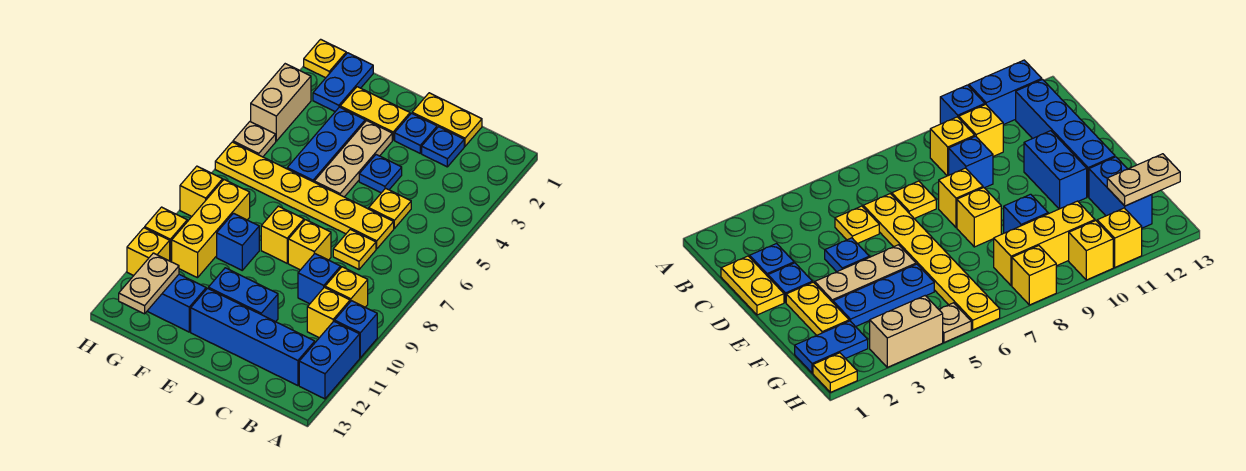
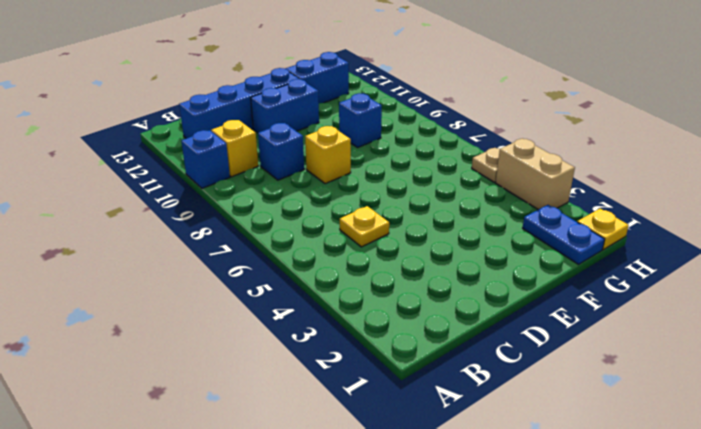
none -> blue brick A11:A12 level 1
none -> yellow brick B9 level 1
none -> yellow plate C1:D1 level 1
none -> blue plate C2 level 1

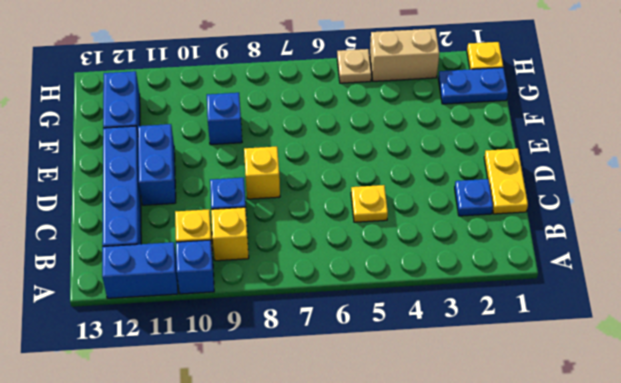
none -> yellow plate C6:H6 level 1
none -> yellow plate C7 level 1
none -> blue plate D2 level 1
none -> blue plate D4 level 1

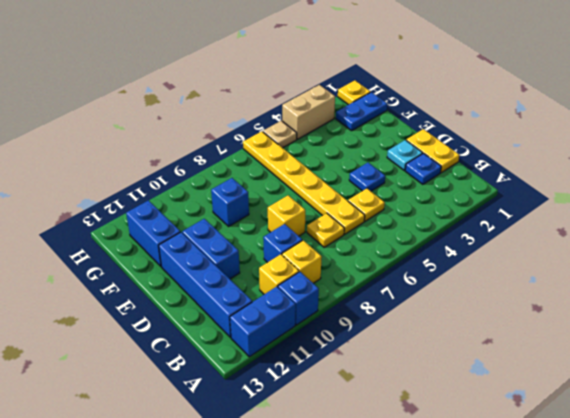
cyan plate D2 level 1 -> blue plate D2 level 1
none -> yellow plate E2:F2 level 1
none -> tan plate E3:E5 level 1
none -> yellow brick E8 level 1
none -> blue plate F3:F5 level 1

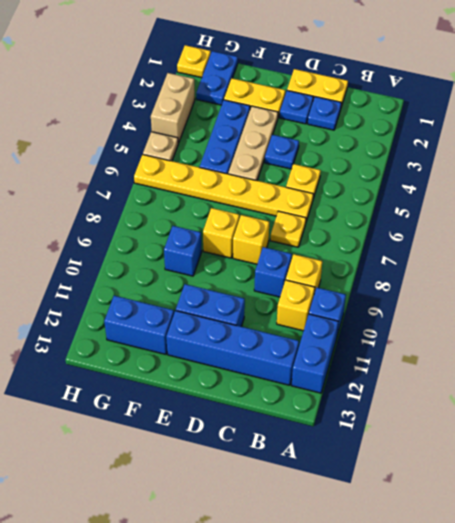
none -> yellow brick G8:G10 level 1
none -> yellow brick H8 level 1
none -> yellow brick H10 level 1
none -> yellow brick H11 level 1

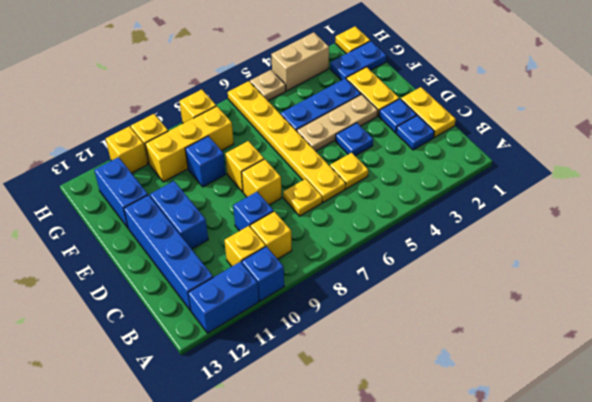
none -> tan plate G12:G13 level 2

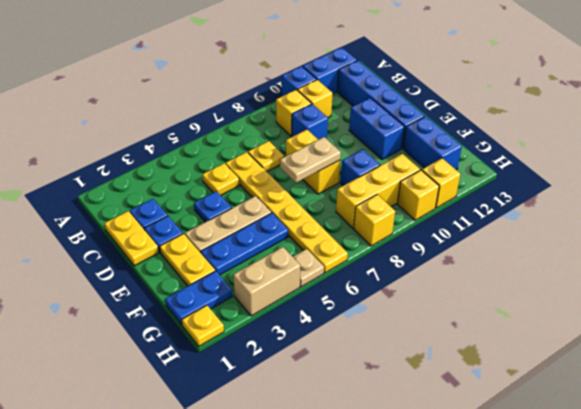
tan plate E7:E8 level 2 -> tan plate G12:G13 level 2

